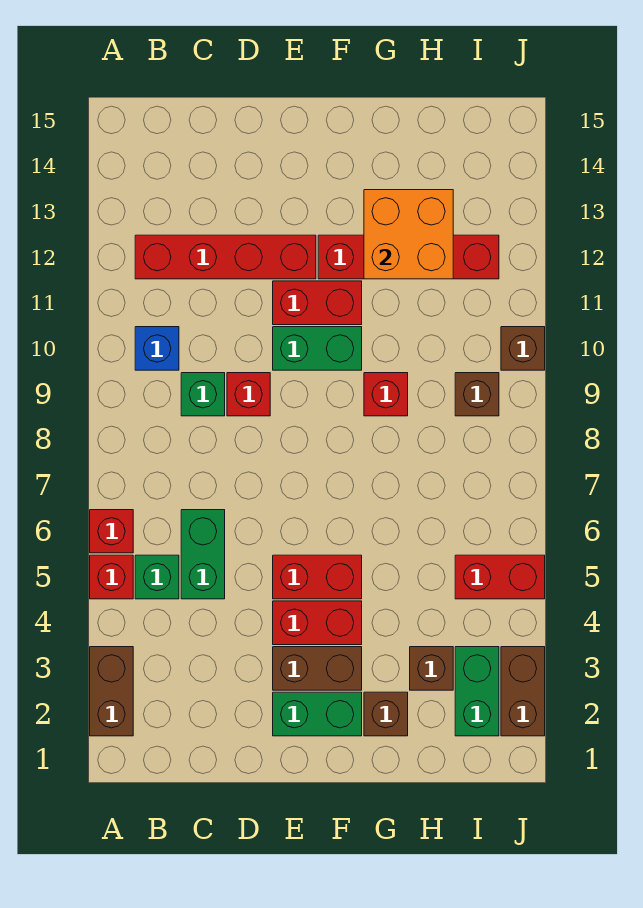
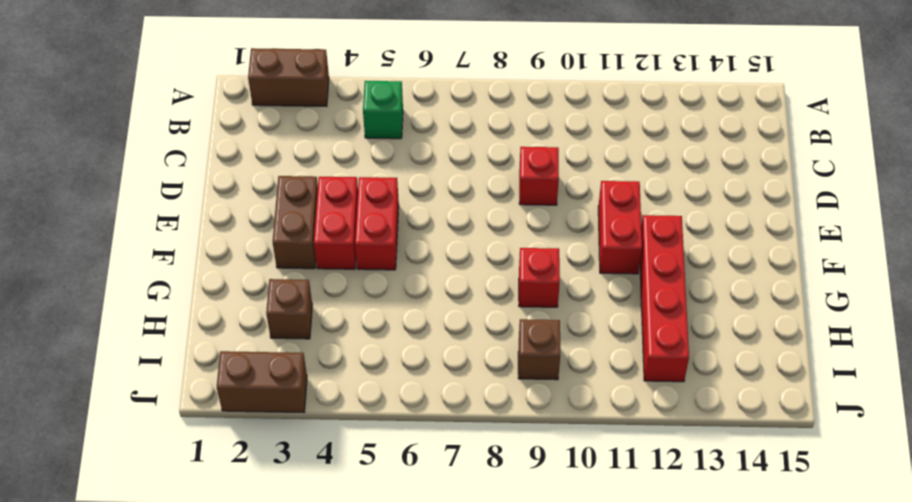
none -> red brick A5 level 1
none -> red brick A6 level 1
none -> blue brick B10 level 1

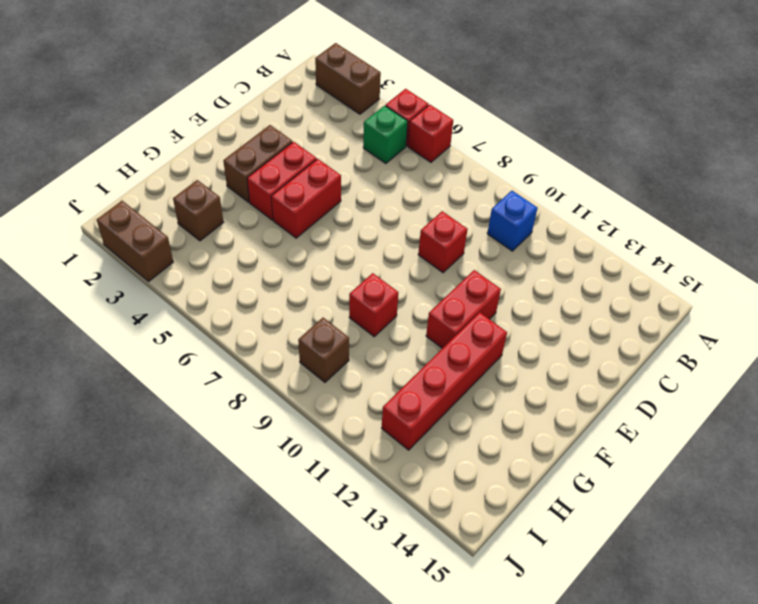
none -> red brick B12:E12 level 1
none -> green brick C5:C6 level 1
none -> green brick C9 level 1

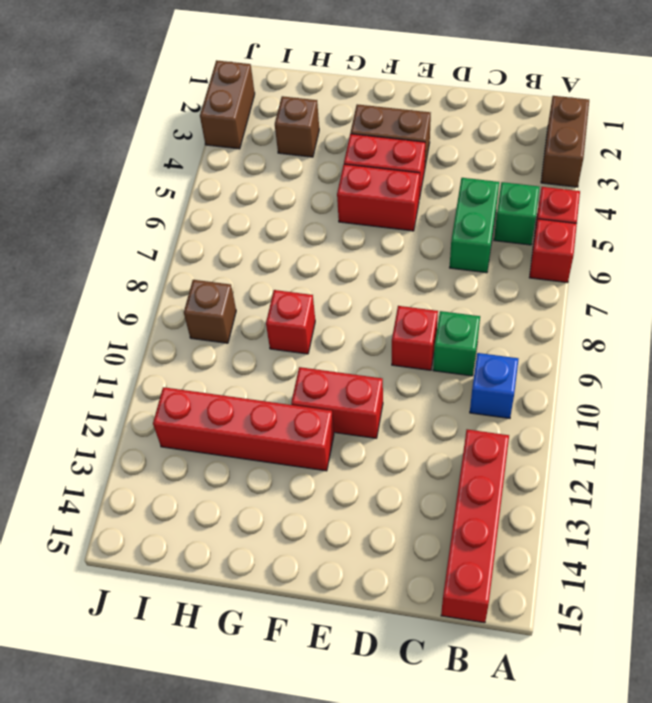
red brick B12:B15 level 1 -> red brick B12:E12 level 1
none -> green brick E2:F2 level 1
none -> green brick E10:F10 level 1
none -> brown brick G2 level 1

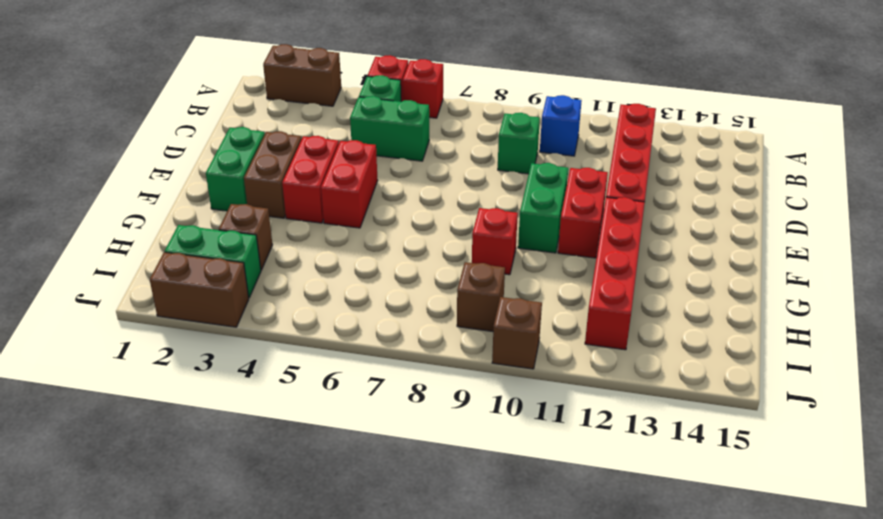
none -> red brick D9 level 1
none -> brown brick G2 level 1
none -> red brick I5:J5 level 1

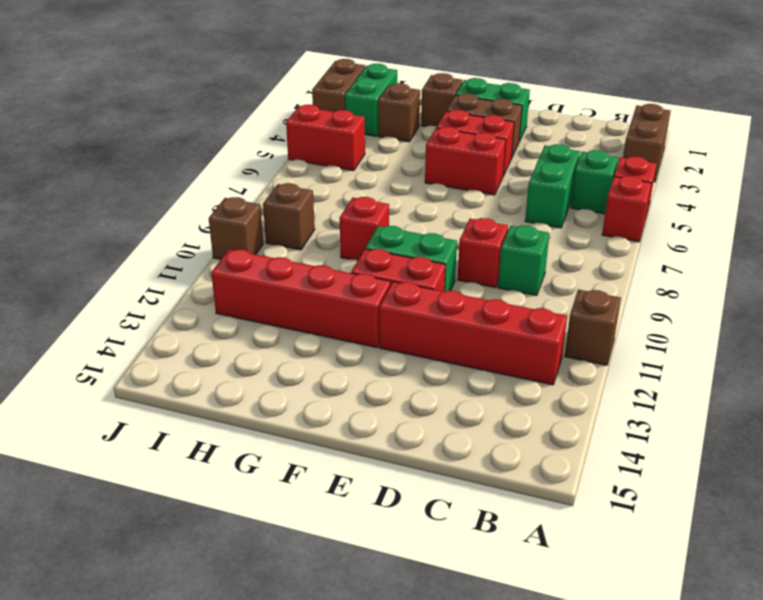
brown brick A11 level 1 -> none
none -> blue brick B10 level 1
none -> orange brick G12:H13 level 2

